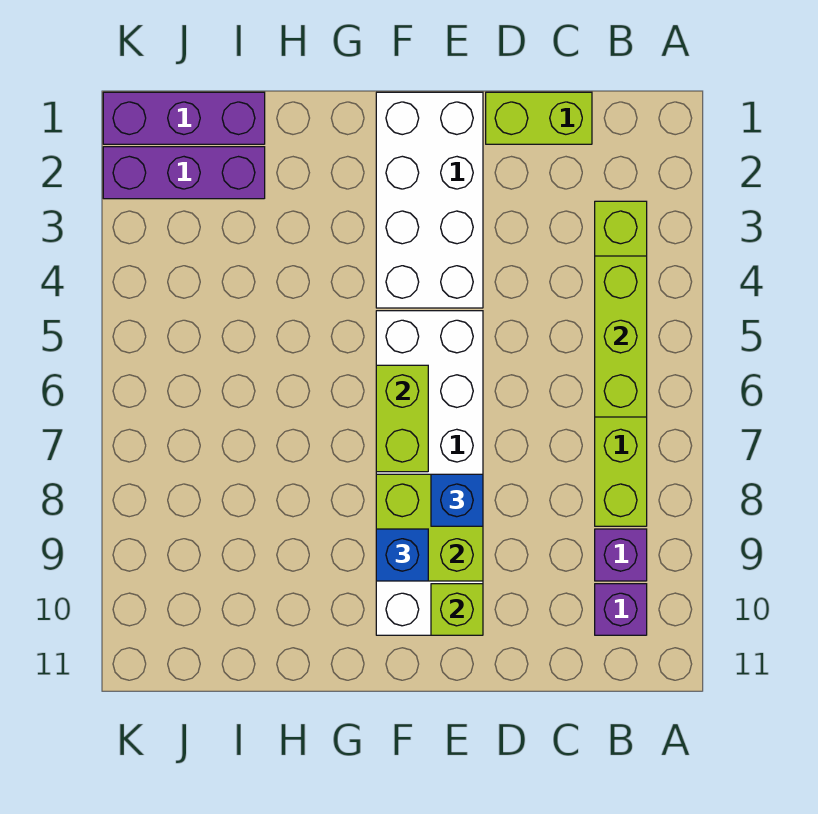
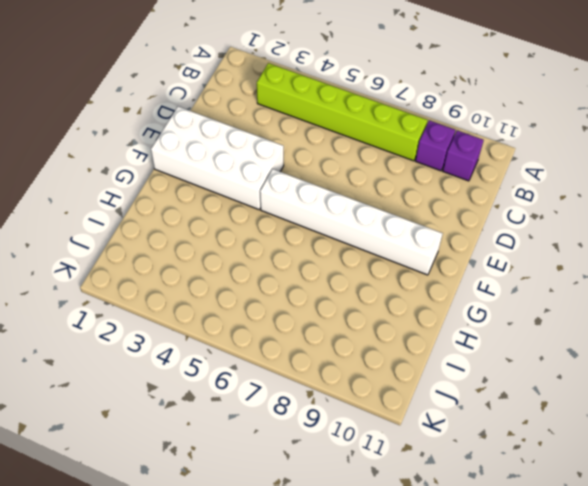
white brick F5:F10 level 1 -> white brick E5:F10 level 1
none -> lime brick C1:D1 level 1
none -> purple brick I1:K1 level 1
none -> purple brick I2:K2 level 1

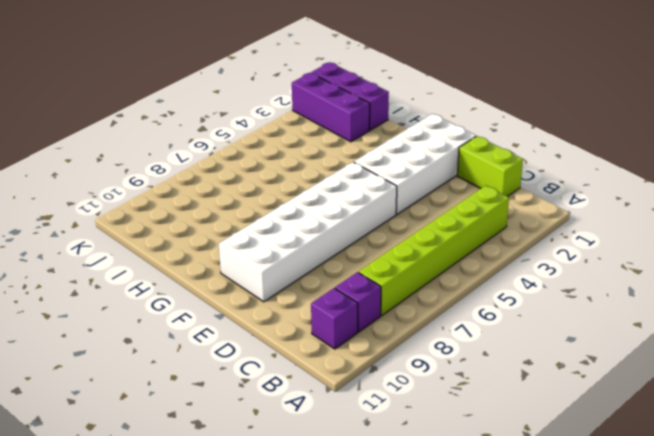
none -> lime brick B4:B6 level 2
none -> lime brick E8:F9 level 2
none -> lime brick E10 level 2

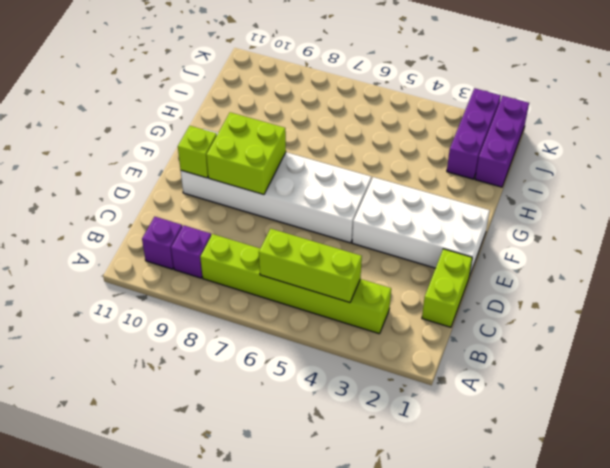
none -> lime brick F6:F7 level 2
none -> blue brick E8 level 3
none -> blue brick F9 level 3

